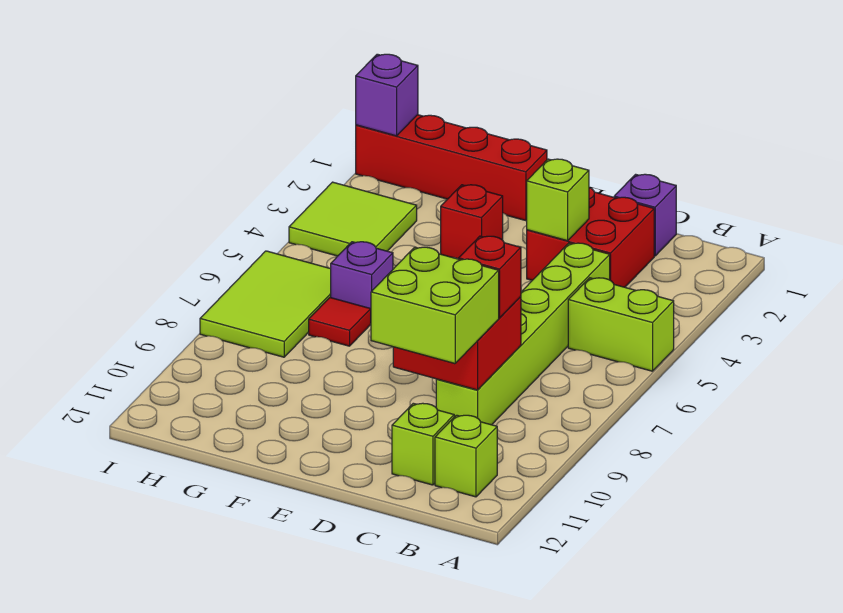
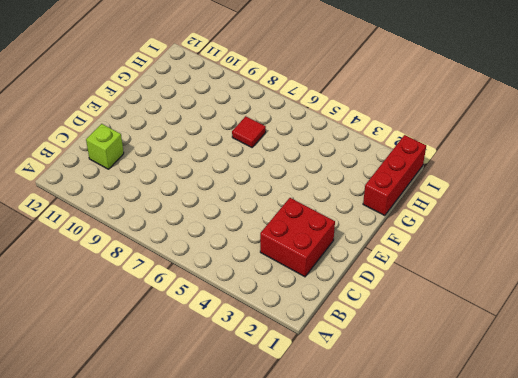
red brick G1:I1 level 1 -> red brick F1:I1 level 1
none -> lime brick A5:B5 level 1
none -> lime brick B11 level 1
none -> purple brick C1 level 1

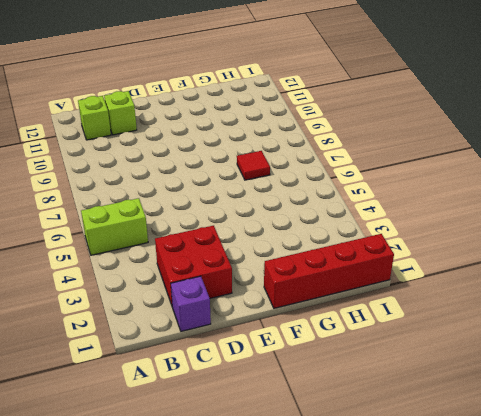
none -> lime brick C4:C9 level 1
none -> red brick F3 level 1
none -> purple brick G6 level 1

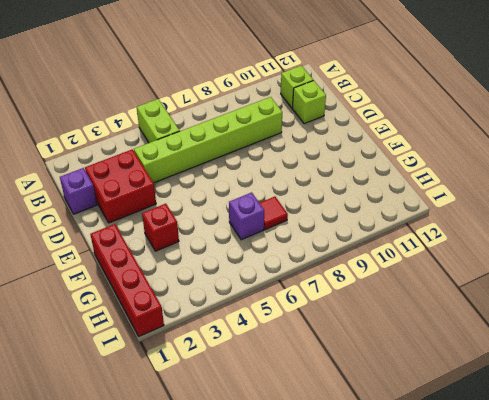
none -> lime tile H3:I4 level 1
none -> lime tile H6:I8 level 1
none -> red brick C8:D9 level 2

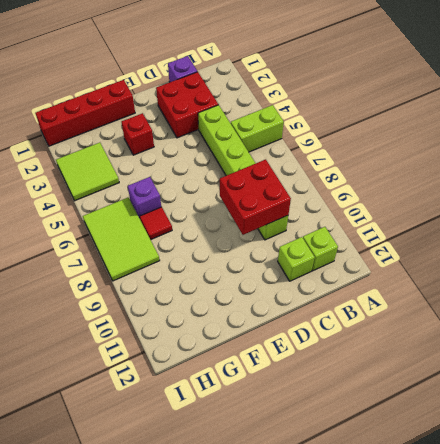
none -> lime brick D3 level 2
none -> purple brick I1 level 2
none -> red brick C8 level 3

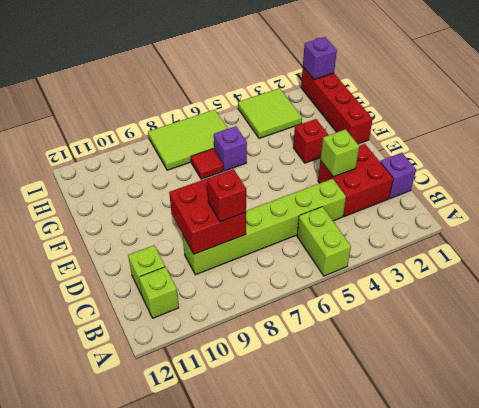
none -> lime brick C9:D10 level 3

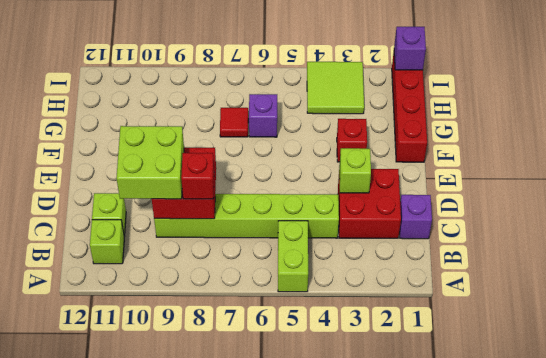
none -> lime tile H6:I8 level 1

